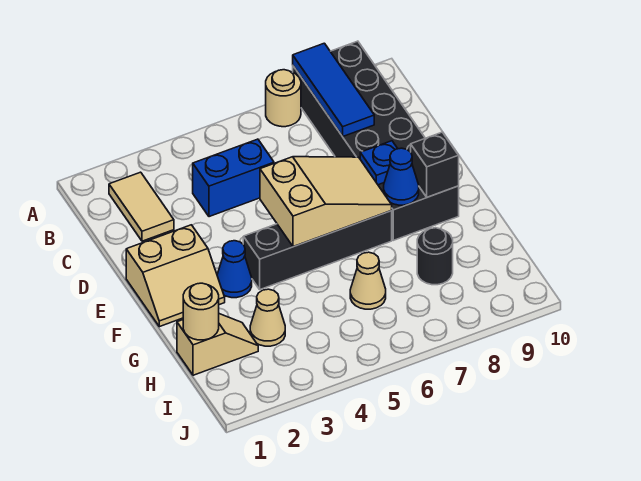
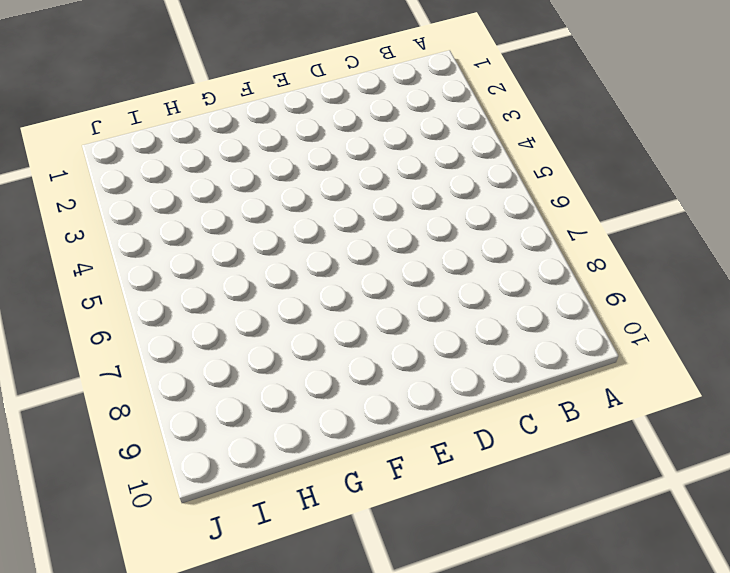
none -> tan round brick A7 level 1
none -> black brick A8:F9 level 1
none -> tan tile B2:C2 level 1

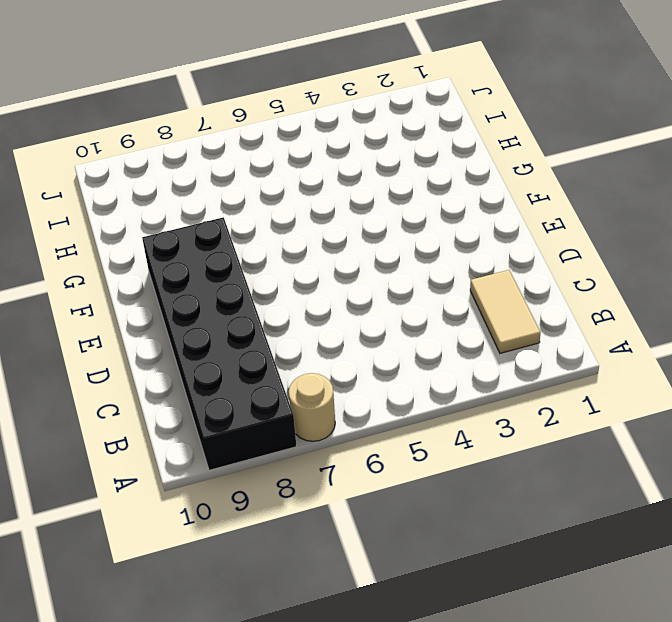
none -> blue brick C4:C5 level 1
none -> tan slope E1:F2 level 1 top E
none -> blue cone F3 level 1

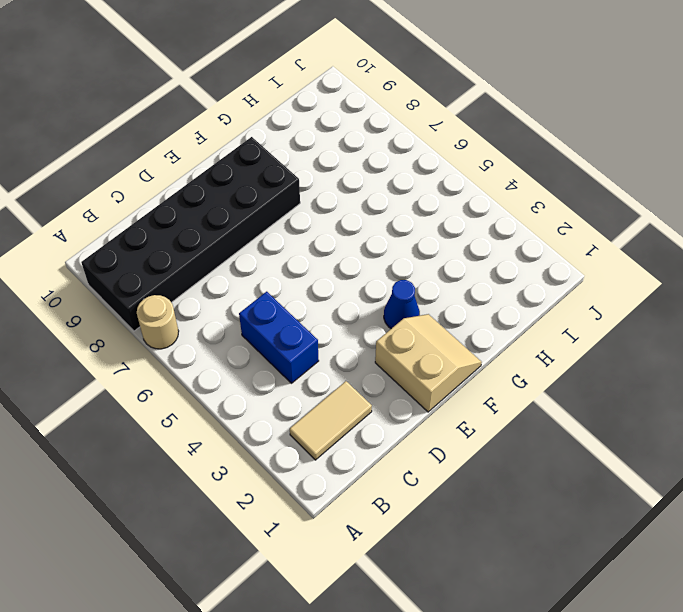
none -> black brick F4:F7 level 1
none -> tan slope H1:H2 level 1 top 1
none -> tan cone H3 level 1

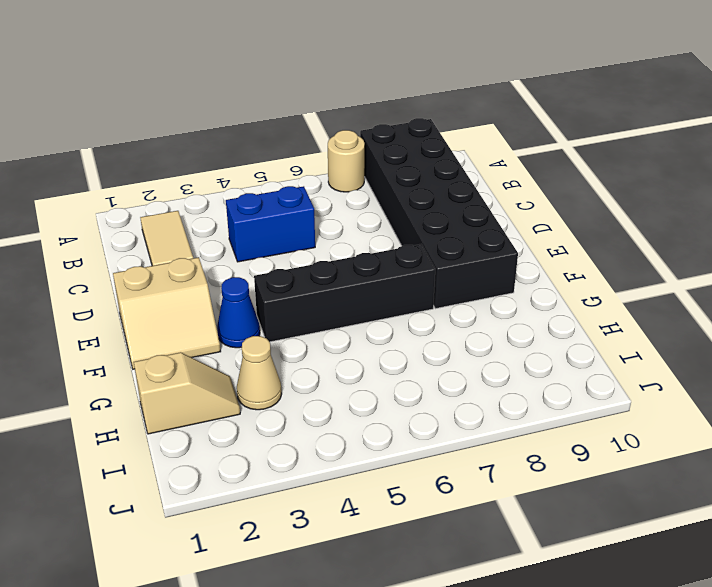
none -> tan cone H6 level 1
none -> black round brick H8 level 1
none -> blue tile A8:C8 level 2

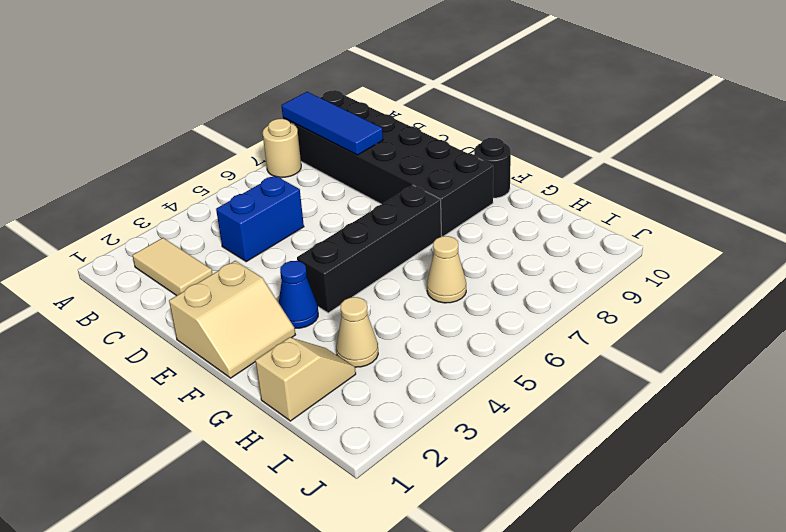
black round brick F10 level 1 -> black round brick H8 level 1
none -> tan slope E5:F7 level 2 top 5
none -> blue plate E8 level 2
none -> blue cone F8 level 2

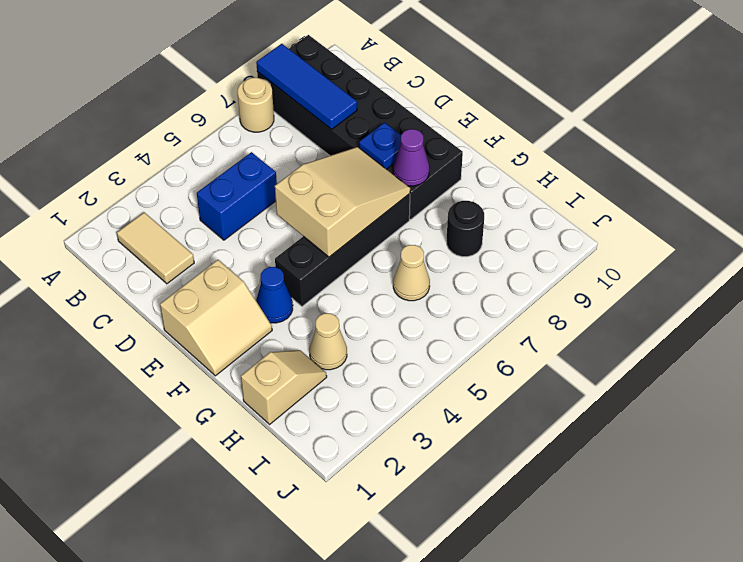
purple cone F8 level 2 -> blue cone F8 level 2
none -> black brick F9 level 2
none -> tan round brick H1 level 2

